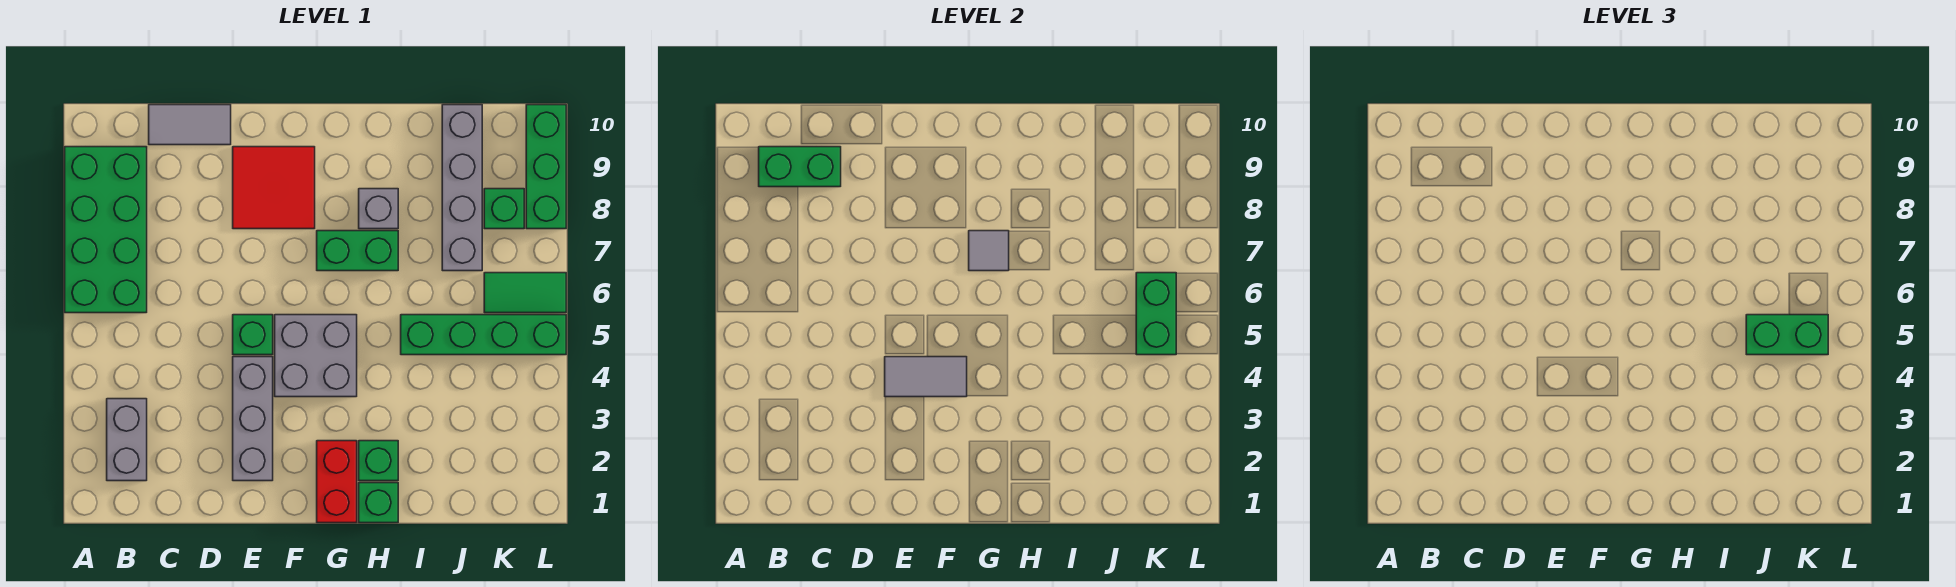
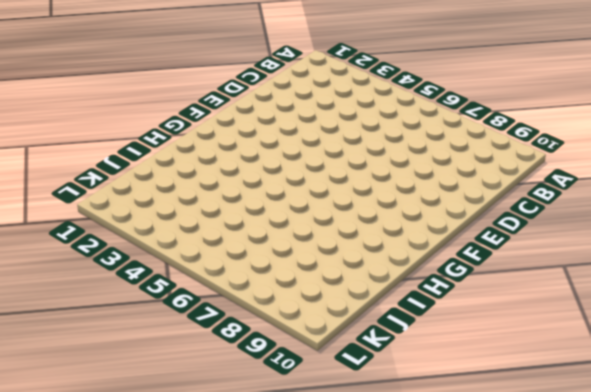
none -> green brick A6:B9 level 1
none -> grey brick B2:B3 level 1
none -> grey tile C10:D10 level 1

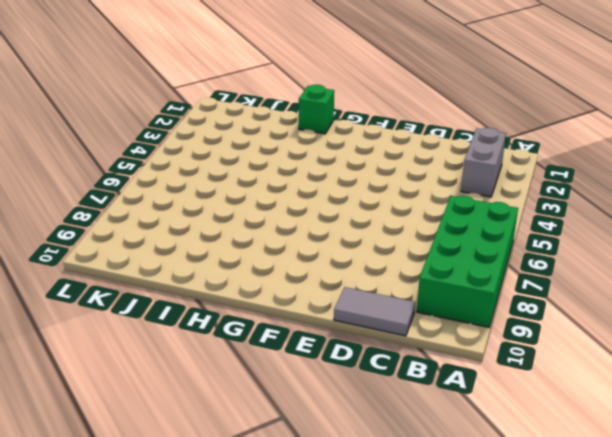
none -> grey brick E2:E4 level 1
none -> green brick E5 level 1
none -> red tile E8:F9 level 1

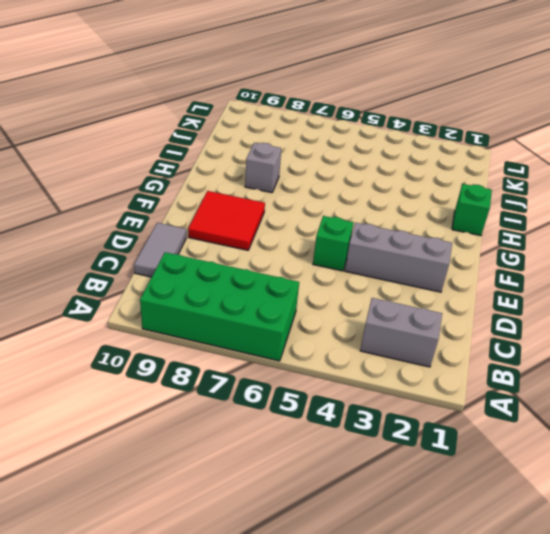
none -> grey brick F4:G5 level 1
none -> red brick G1:G2 level 1
none -> green brick G7:H7 level 1

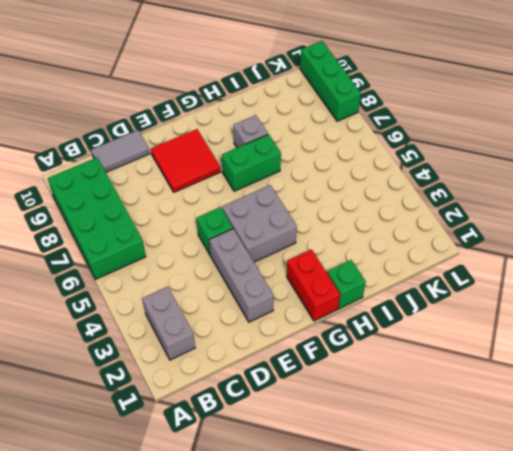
none -> green brick H2 level 1
none -> green brick I5:L5 level 1
none -> grey brick J7:J10 level 1

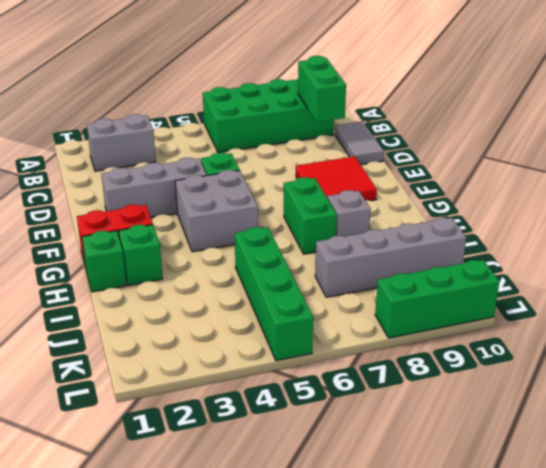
none -> green tile K6:L6 level 1
none -> green brick K8 level 1
none -> grey tile E4:F4 level 2

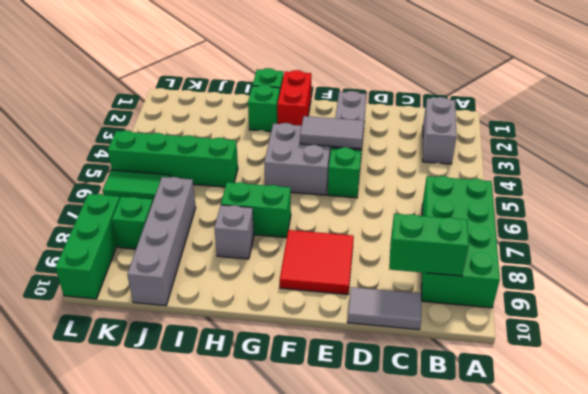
none -> grey tile G7 level 2
none -> green brick K5:K6 level 2
none -> green brick J5:K5 level 3

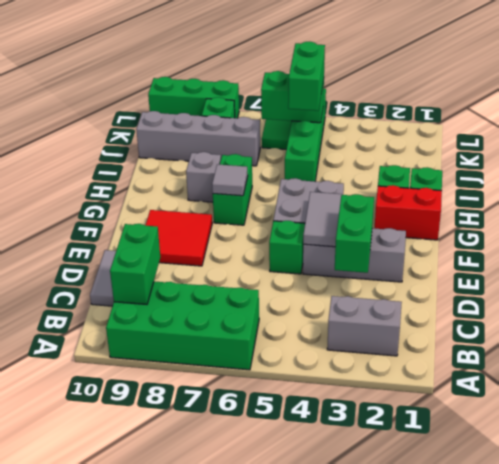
green brick D3:E3 level 2 -> none

